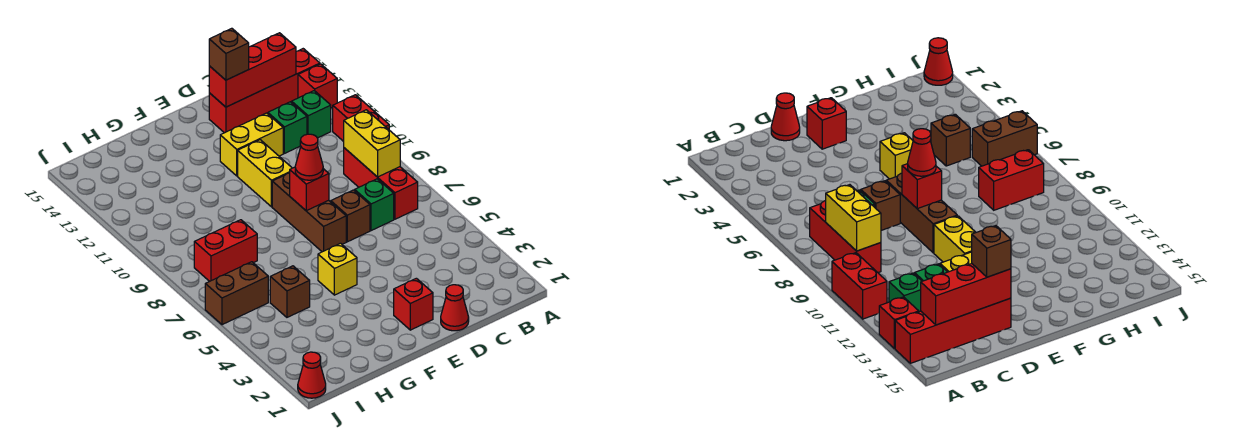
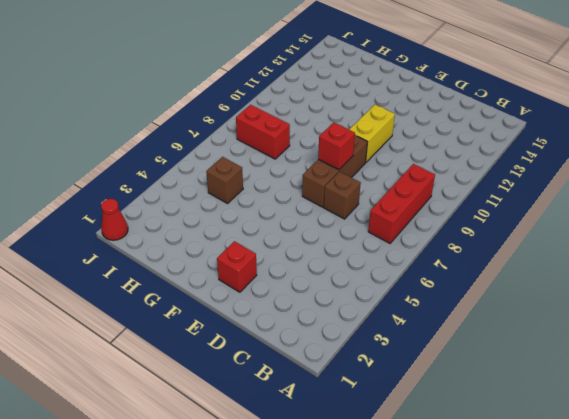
none -> red brick A10:A11 level 1
none -> red brick A13 level 1
none -> red brick A14:D14 level 1

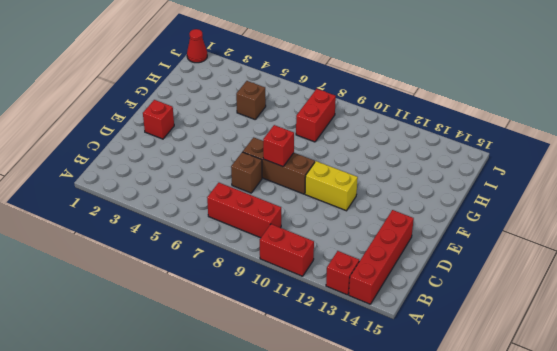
none -> green brick B12 level 1
none -> green brick C7 level 1
none -> green brick C12 level 1

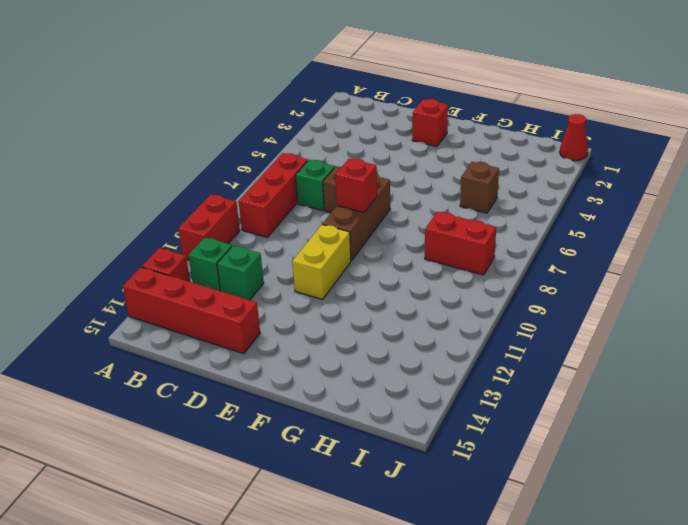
none -> red cone D1 level 1
none -> yellow brick D12:E12 level 1
none -> yellow brick F5 level 1

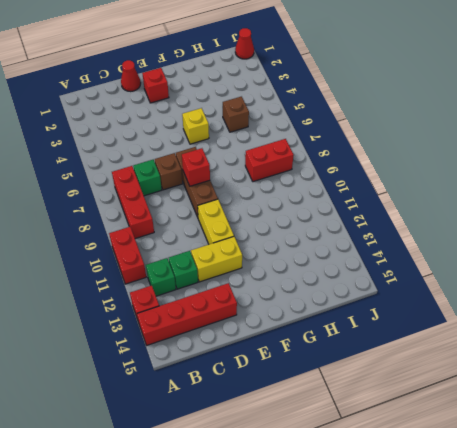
none -> brown brick I6:J6 level 1
none -> yellow brick B8:B9 level 2
none -> red brick B14:D14 level 2

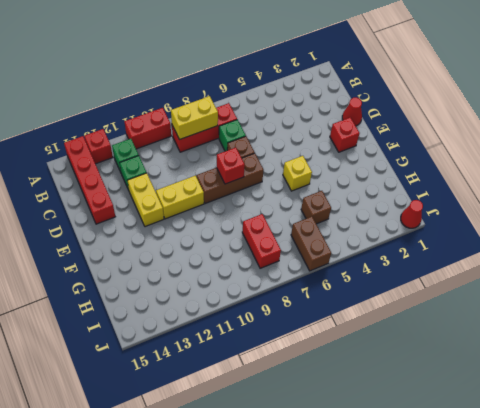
none -> red brick B14:D14 level 2
none -> brown brick D14 level 3
none -> red cone E8 level 3

